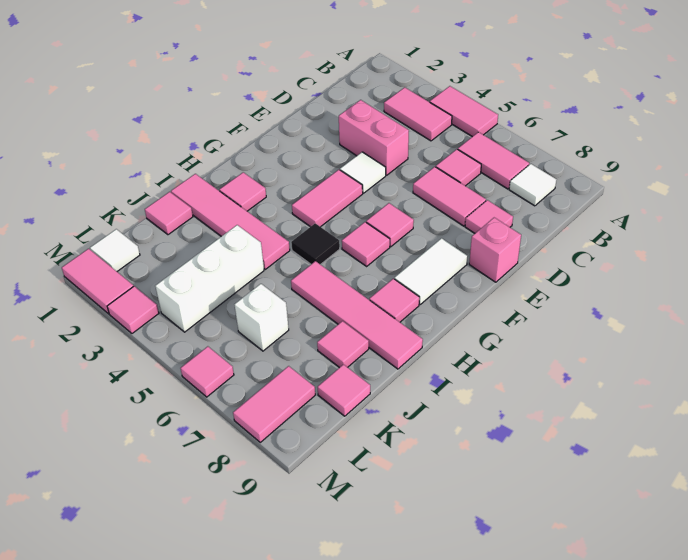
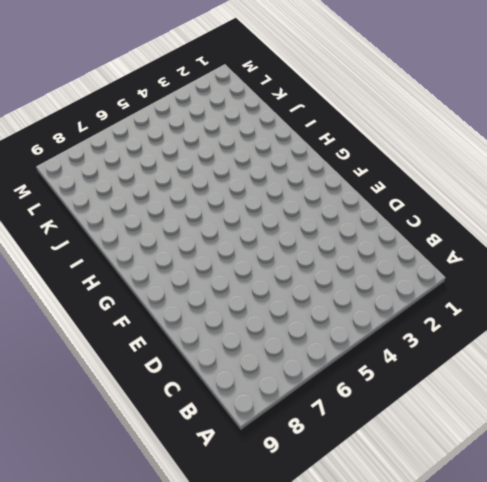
none -> pink tile A4:A5 level 1
none -> pink tile B3:B4 level 1
none -> pink tile B6:B7 level 1

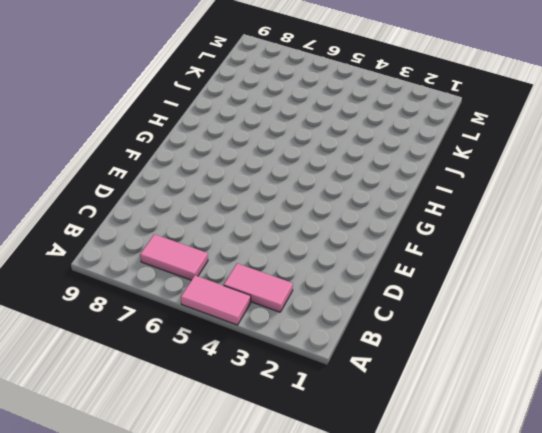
none -> white tile B8 level 1
none -> pink tile C6 level 1
none -> pink brick D3:D4 level 1

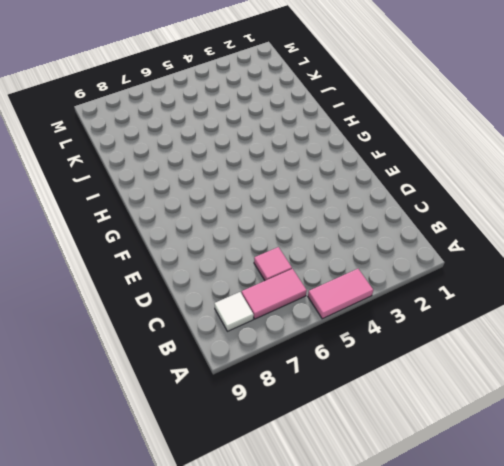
none -> pink tile B3:B4 level 1
none -> pink brick D3:D4 level 1
none -> pink tile D6:D7 level 1

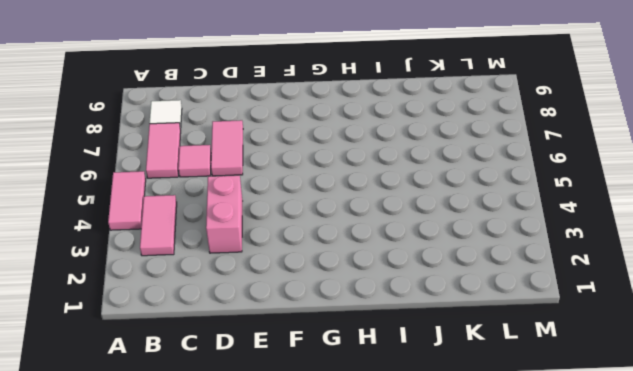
none -> pink tile D8 level 1
none -> white tile E4 level 1
none -> pink brick E9 level 1

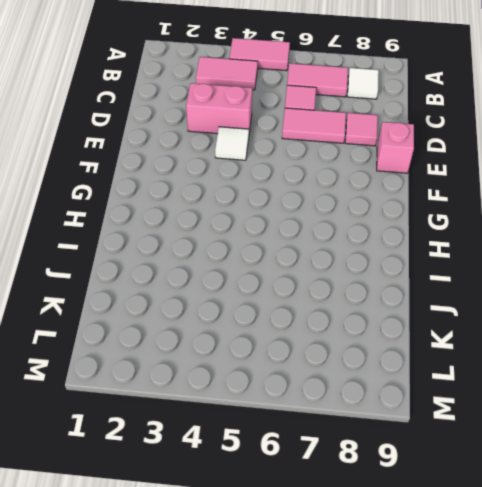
none -> pink tile F4:G4 level 1
none -> pink tile F6 level 1
none -> white tile F8:G8 level 1

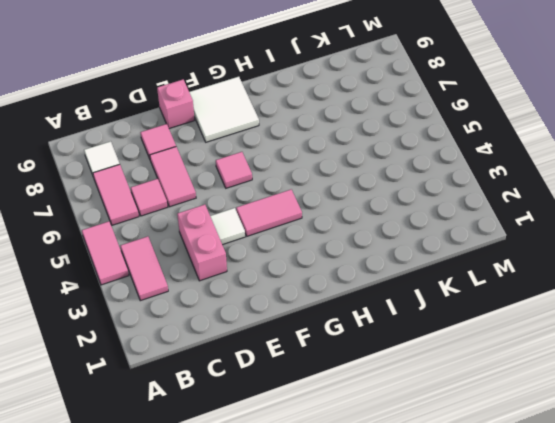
white tile F8:G9 level 1 -> white tile F8:G8 level 1
none -> pink tile G6 level 1
none -> pink tile H2 level 1
none -> black tile H5 level 1

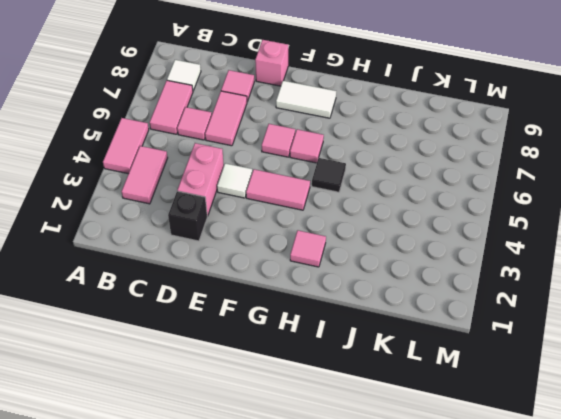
black brick D2 level 1 -> none
none -> pink tile H8 level 1
none -> pink tile I1:I4 level 1
none -> pink tile I6:I9 level 1

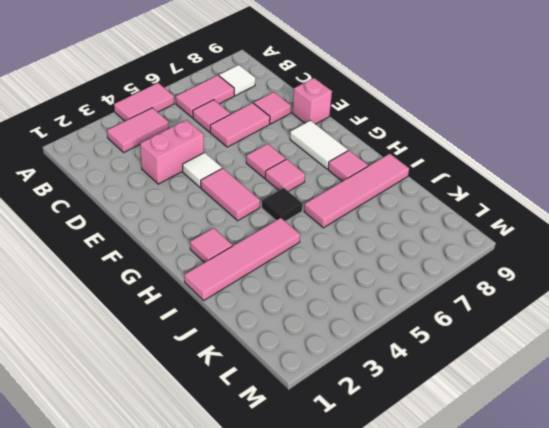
none -> pink tile J1 level 1
none -> white brick J4:L4 level 1
none -> pink tile J8 level 1

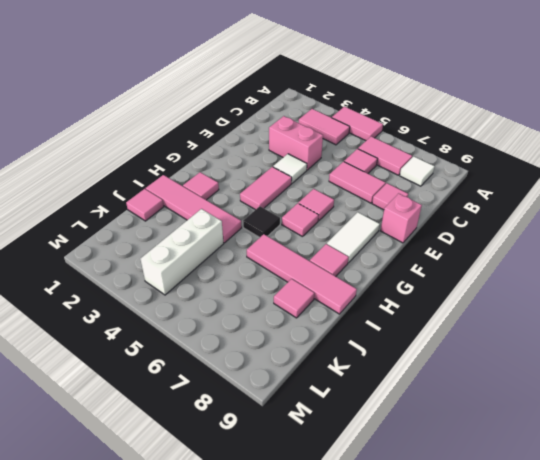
none -> white brick K6 level 1
none -> pink tile K9 level 1
none -> white tile L1 level 1

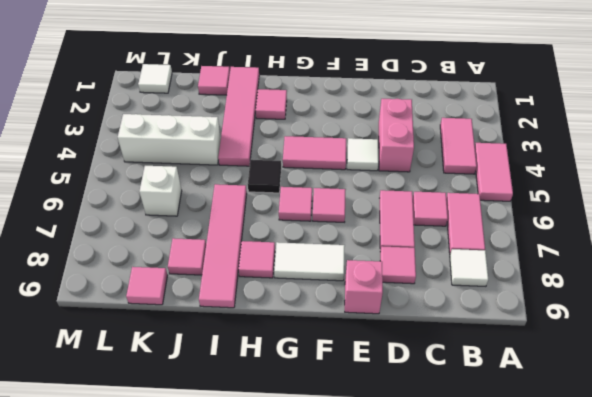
none -> pink tile L8:M8 level 1
none -> pink tile M1:M2 level 1
none -> pink tile M3 level 1

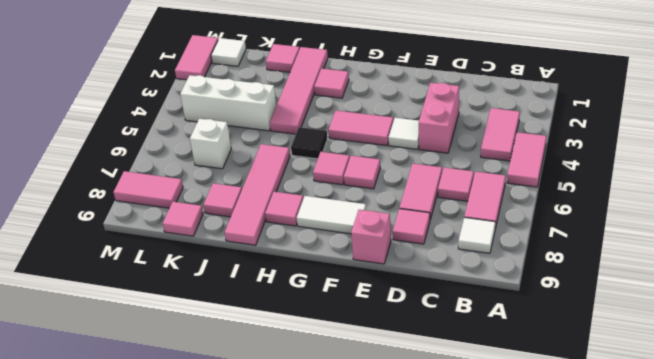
none -> pink tile M3 level 1
none -> pink tile M6 level 1

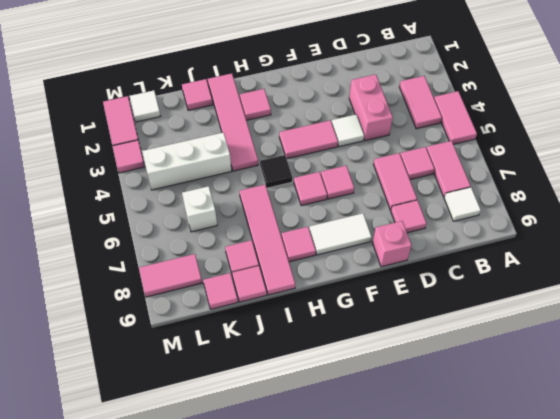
pink tile J9 level 1 -> pink tile M6 level 1

